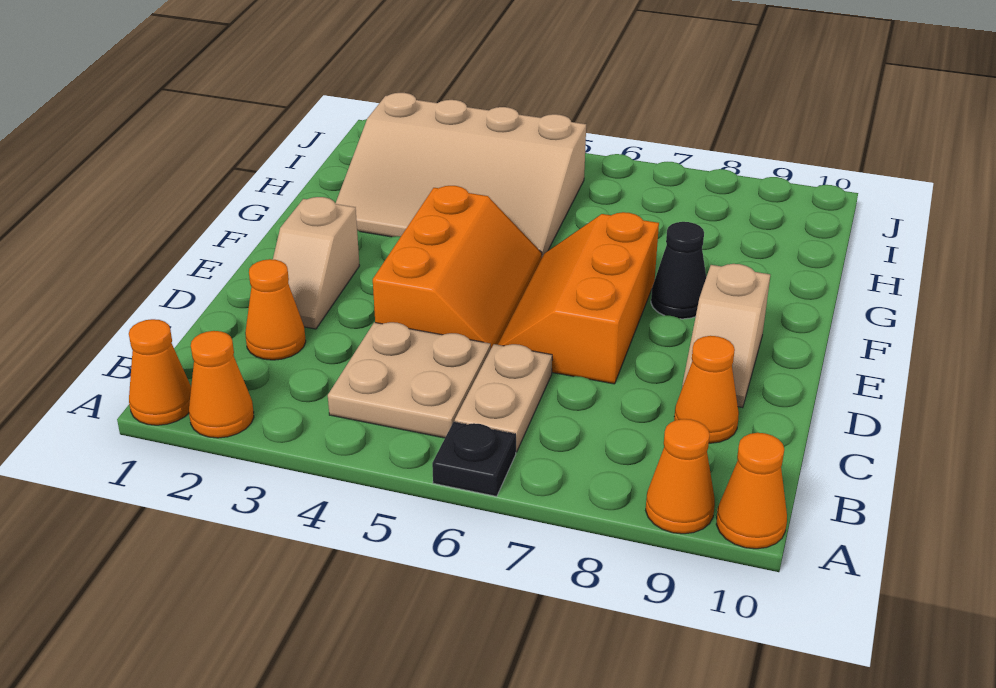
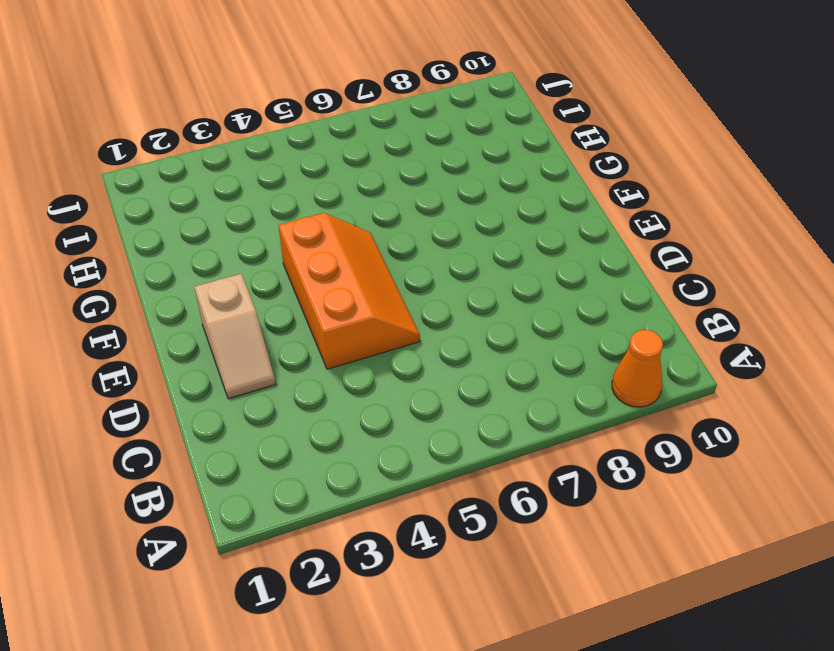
none -> orange cone A1 level 1
none -> orange cone A2 level 1
none -> black plate A6 level 1

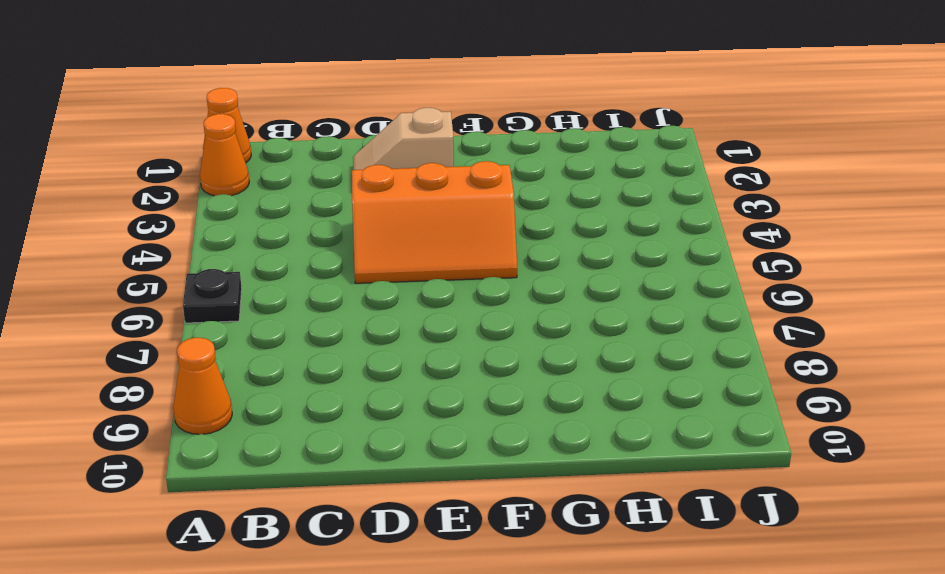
none -> orange cone A10 level 1
none -> tan plate B4:C5 level 1
none -> tan plate B6:C6 level 1

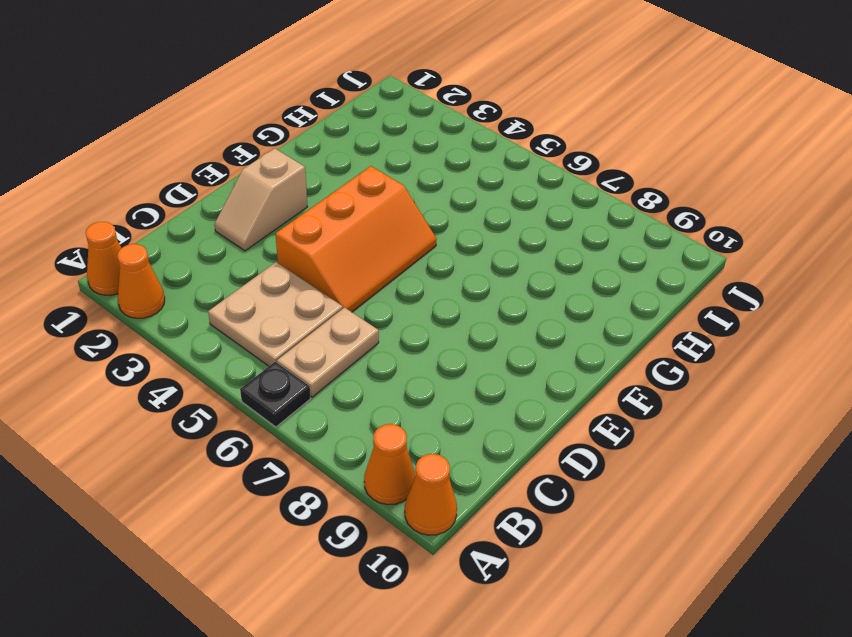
none -> orange cone C2 level 1
none -> orange cone C9 level 1
none -> orange slope D6:F7 level 1 top 7

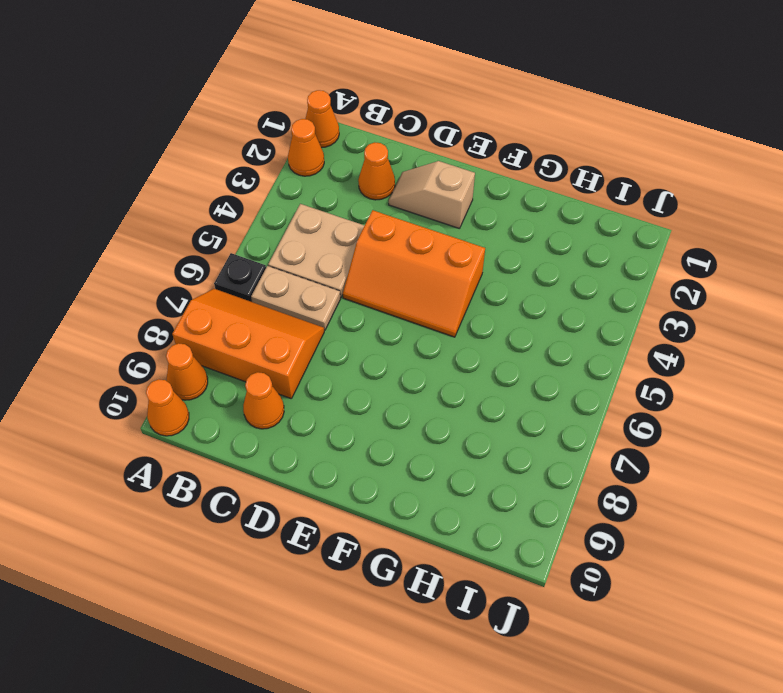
orange slope A7:C8 level 1 top 8 -> orange slope D6:F7 level 1 top 7
none -> tan slope D9:E9 level 1 top E
none -> black cone F8 level 1
none -> tan slope G2:I5 level 1 top I

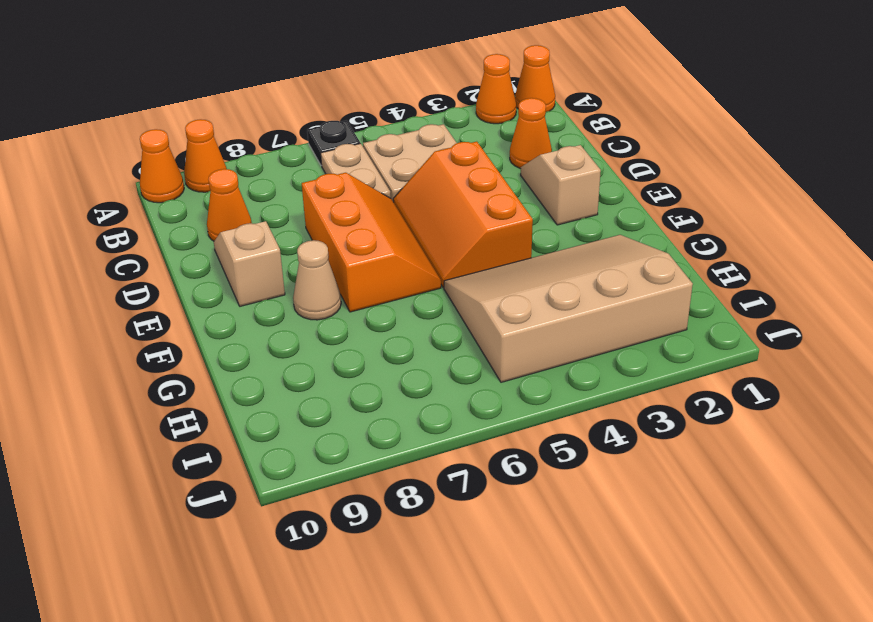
tan cone F8 level 1 -> black cone F8 level 1

